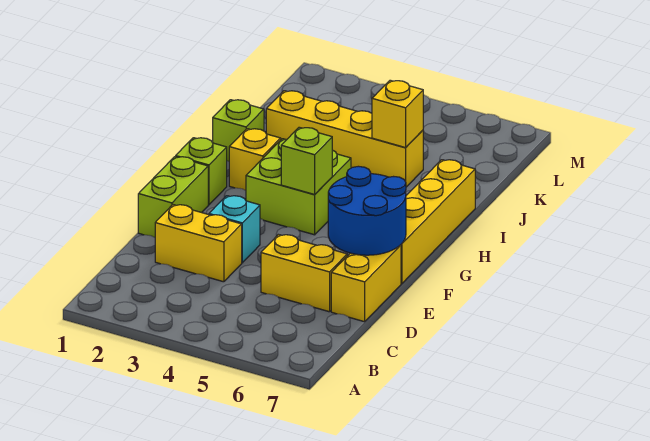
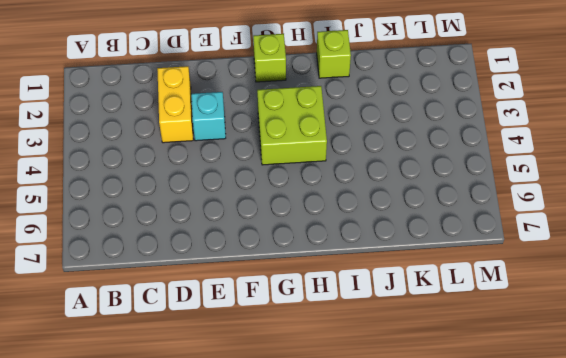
none -> yellow brick D5:D6 level 1
none -> yellow brick D7:E7 level 1
none -> lime brick E1:F1 level 1

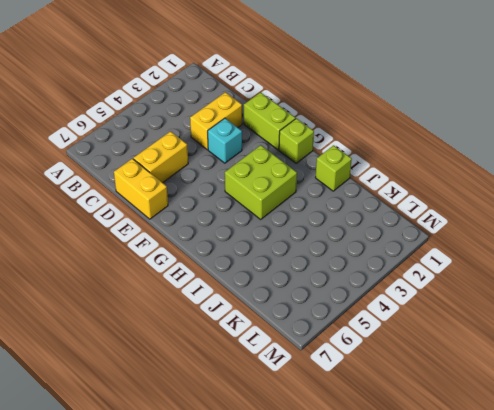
none -> yellow brick F7:I7 level 1
none -> yellow brick H2 level 1
none -> yellow brick J2:J5 level 1

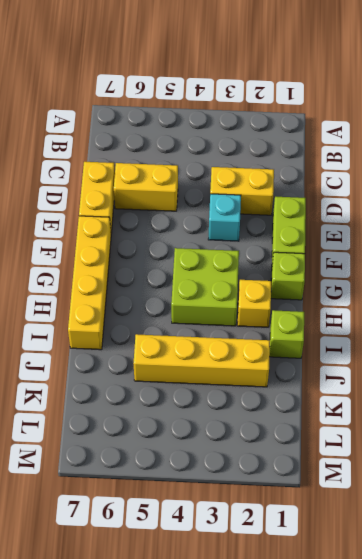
none -> blue round brick E6:F7 level 2
none -> lime brick G4 level 2
none -> yellow brick J5 level 2

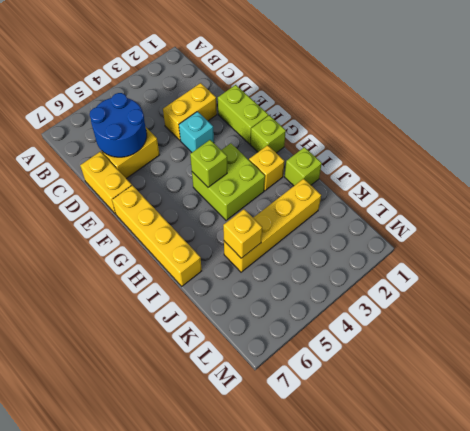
blue round brick C5:D6 level 2 -> blue round brick E6:F7 level 2

